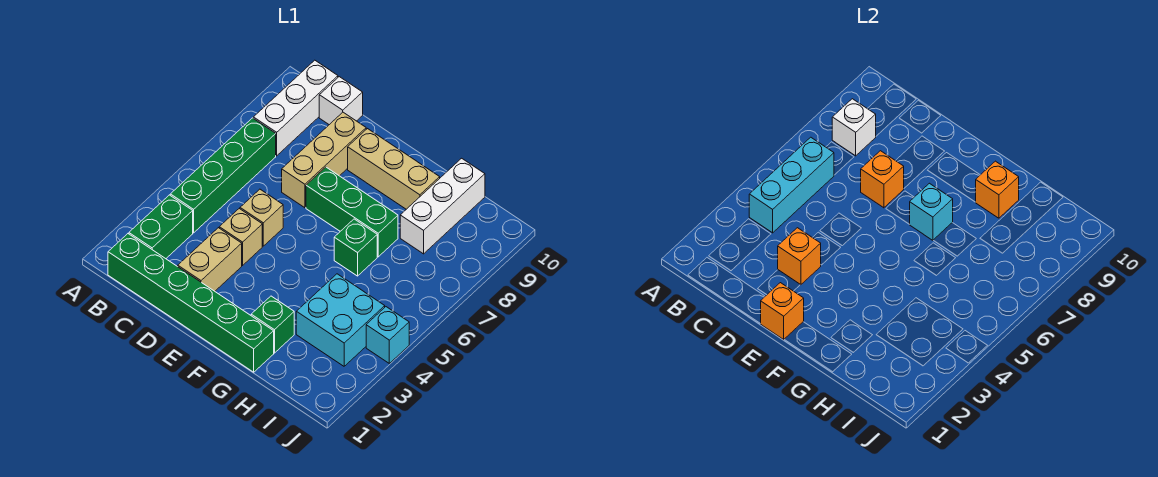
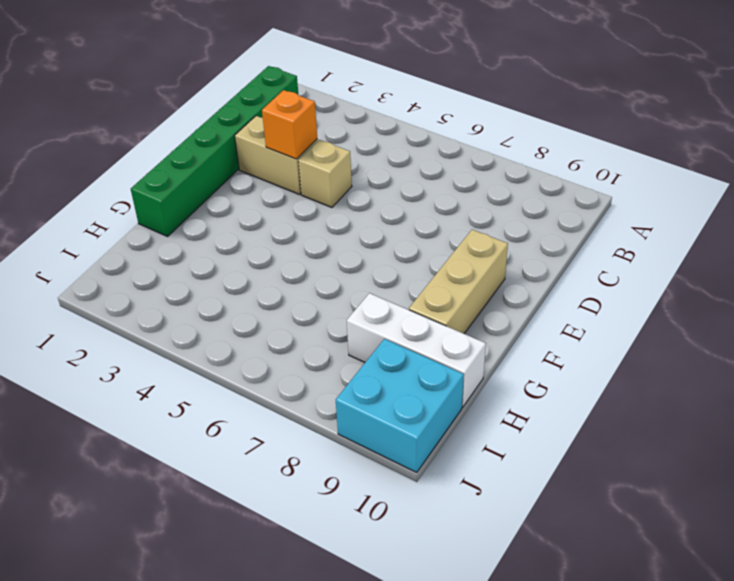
cyan brick I9:J10 level 1 -> cyan brick H3:I4 level 1
none -> green brick B2:B3 level 1
none -> green brick B4:B7 level 1
none -> white brick B8:B10 level 1

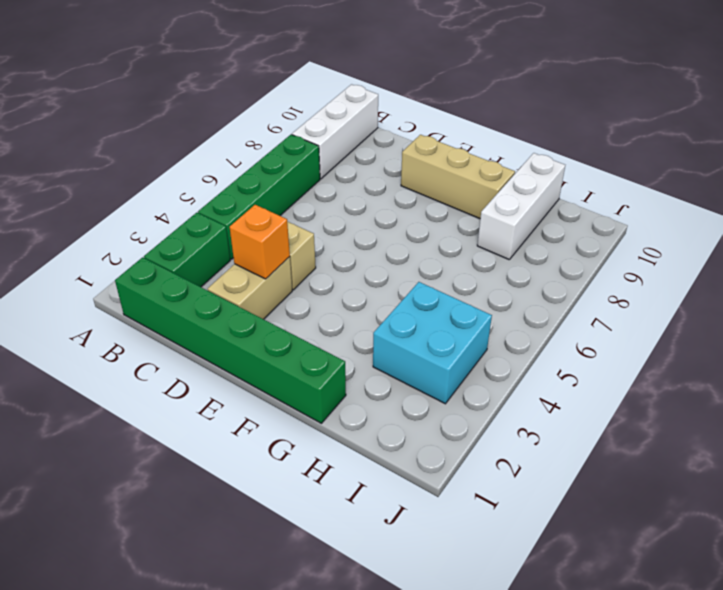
none -> white brick C10 level 1
none -> tan brick D5 level 1
none -> tan brick D7:D9 level 1

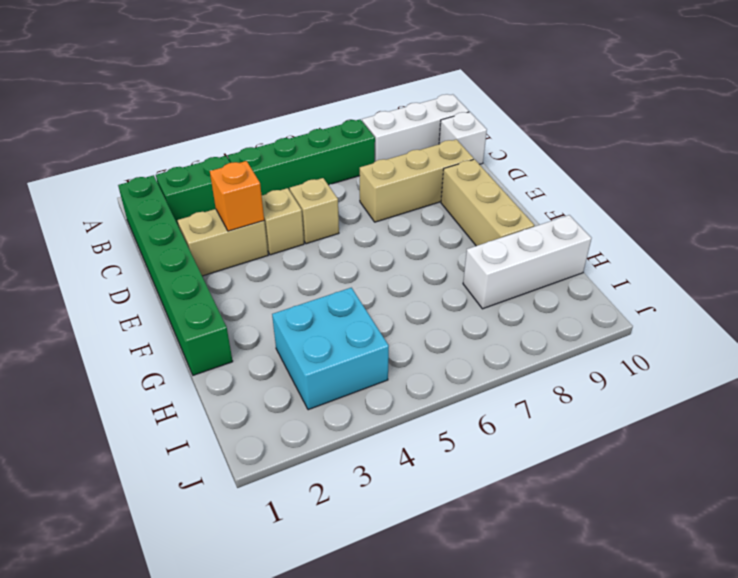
none -> green brick E7:G7 level 1
none -> green brick G2 level 1
none -> green brick G6 level 1

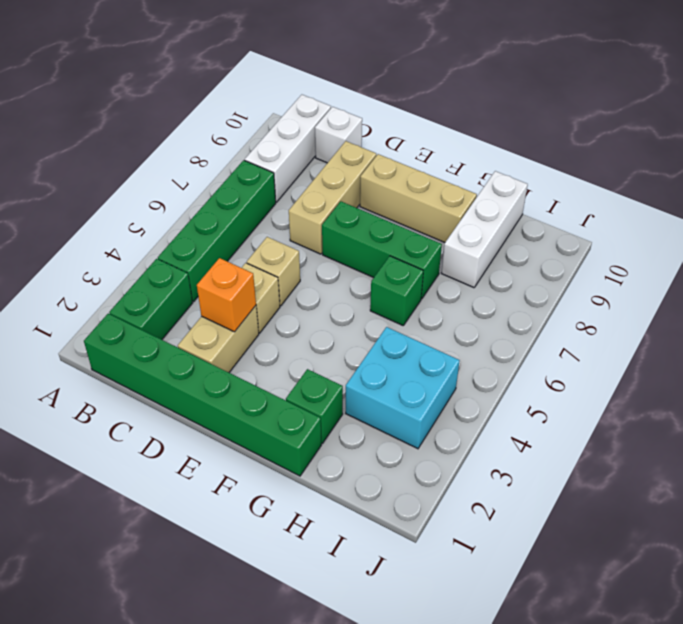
none -> cyan brick J4 level 1
none -> cyan brick B4:B6 level 2
none -> white brick B8 level 2

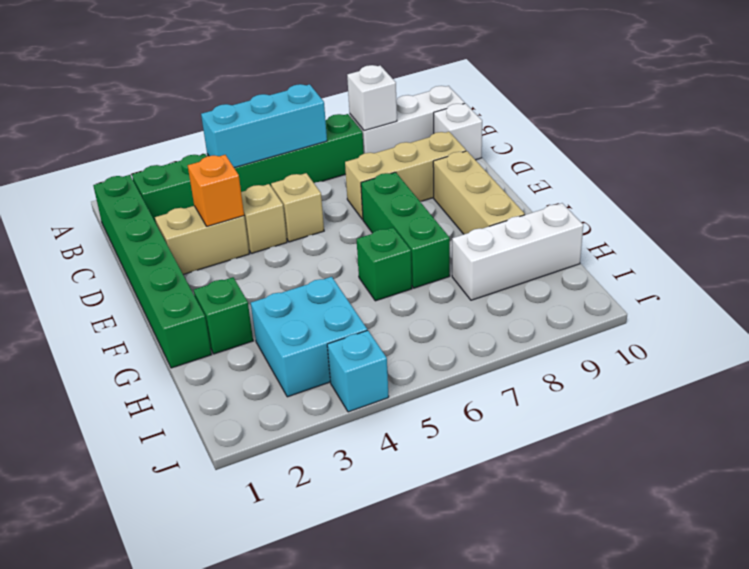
none -> orange brick D7 level 2
none -> orange brick E1 level 2
none -> cyan brick F7 level 2

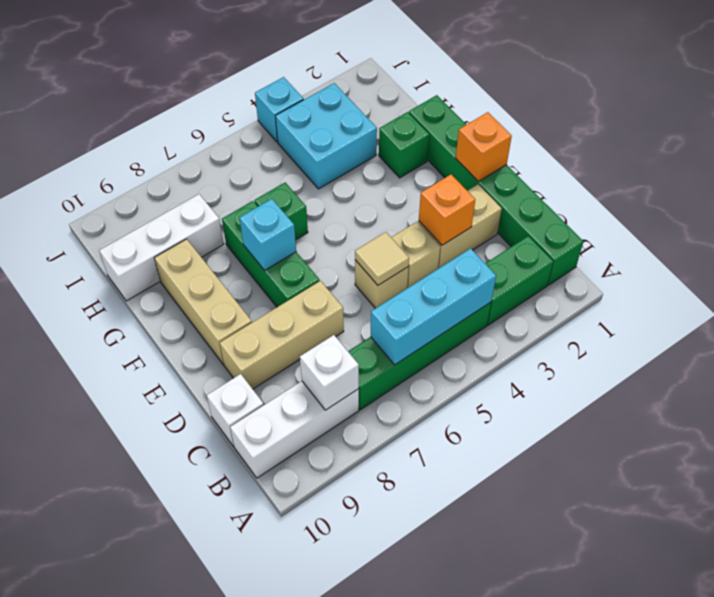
tan tile D5 level 2 -> none
none -> orange brick D7 level 2
none -> orange brick G9 level 2

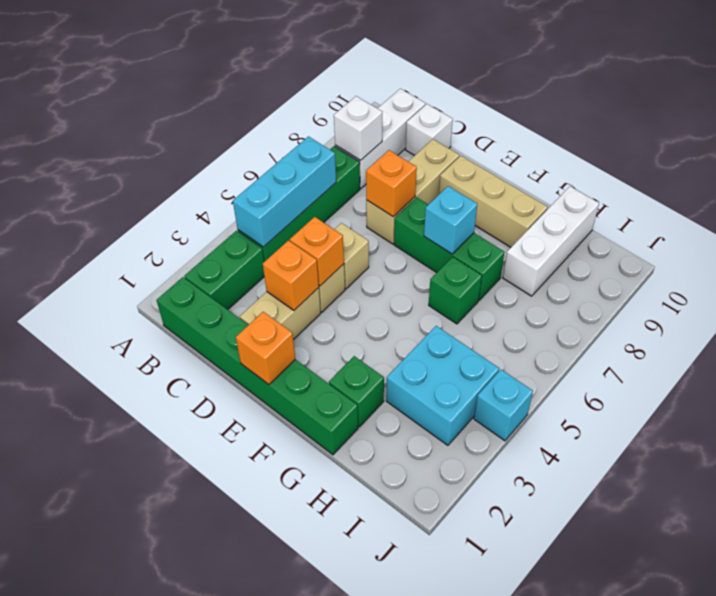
orange brick D4 level 2 -> orange brick G9 level 2

